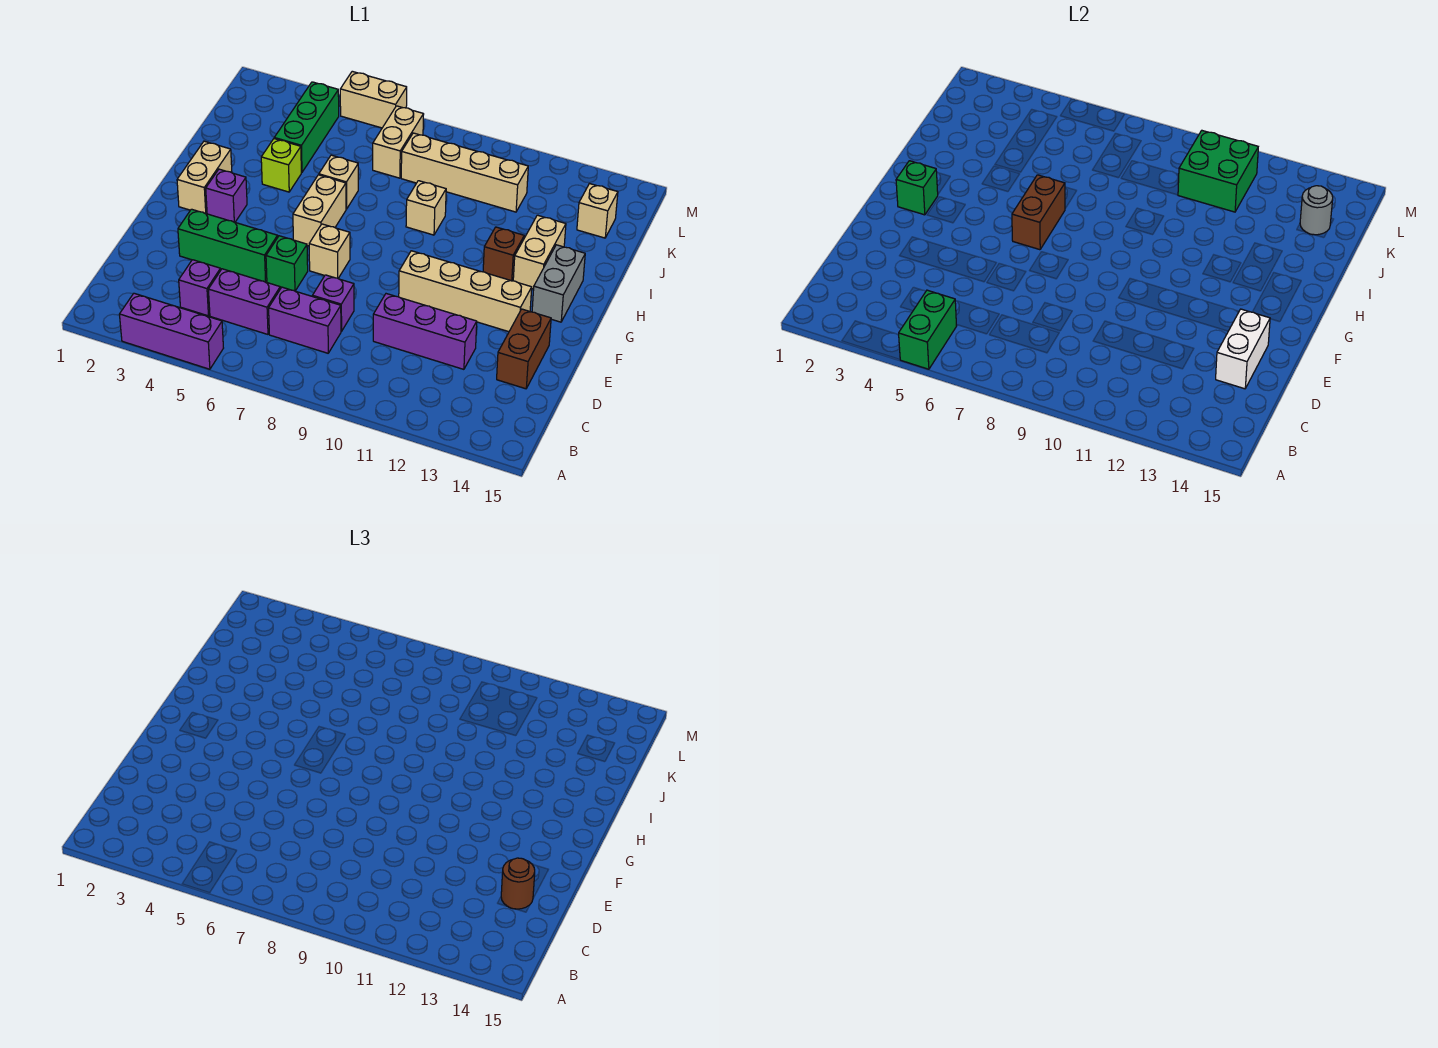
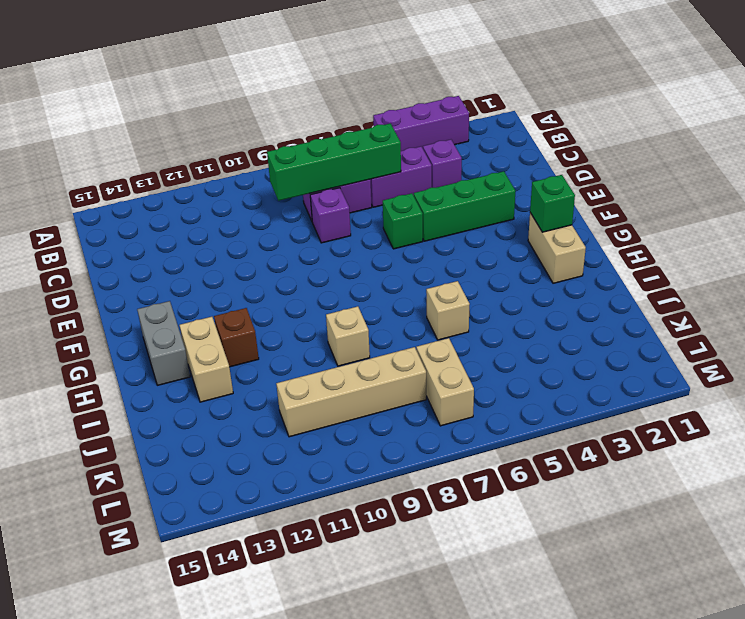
green brick C6:C9 level 2 -> none
none -> purple brick D10:D12 level 1
none -> brown brick D14:E14 level 1
none -> tan brick F7 level 1
none -> tan brick F10:F13 level 1

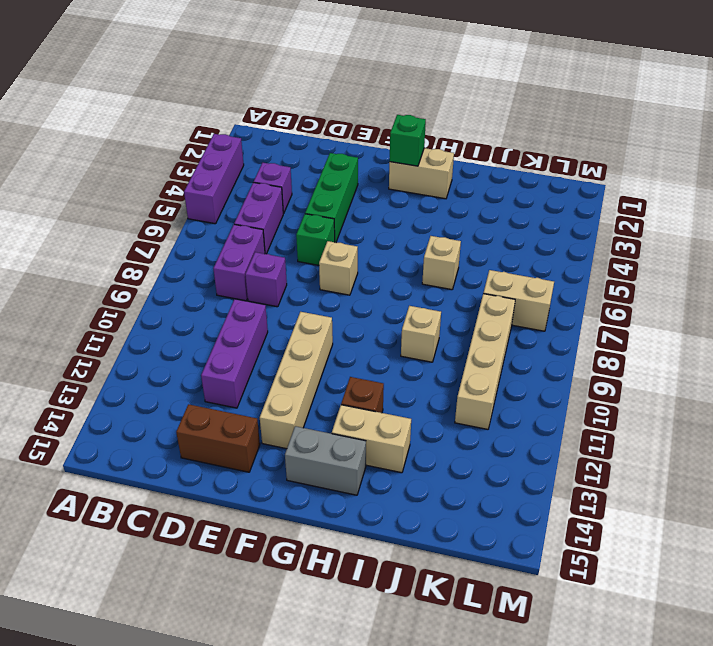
none -> purple brick G3 level 1
none -> tan brick G6:H6 level 1
none -> lime brick I4 level 1
none -> green brick J4:L4 level 1

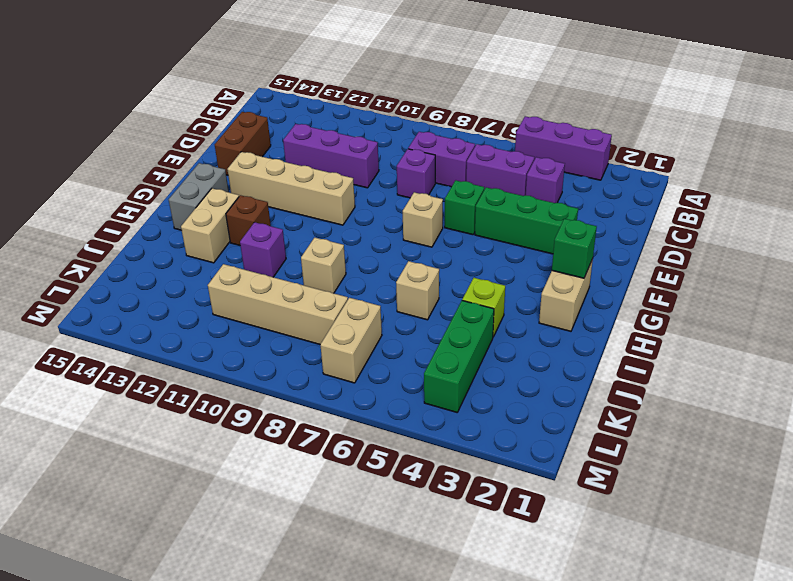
purple brick I11 level 1 -> purple brick G3 level 1
none -> tan brick G6:H6 level 1
none -> tan brick K14 level 1
none -> tan brick M5:M6 level 1
none -> green brick A5:B5 level 2

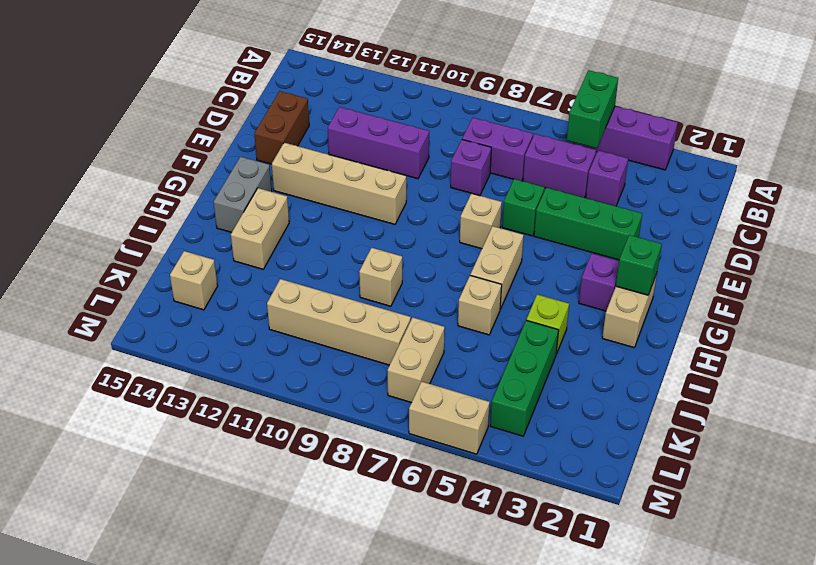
none -> brown brick H12 level 1
none -> white brick D14:E14 level 2
none -> brown brick G6:H6 level 2
none -> green brick K10:L11 level 2

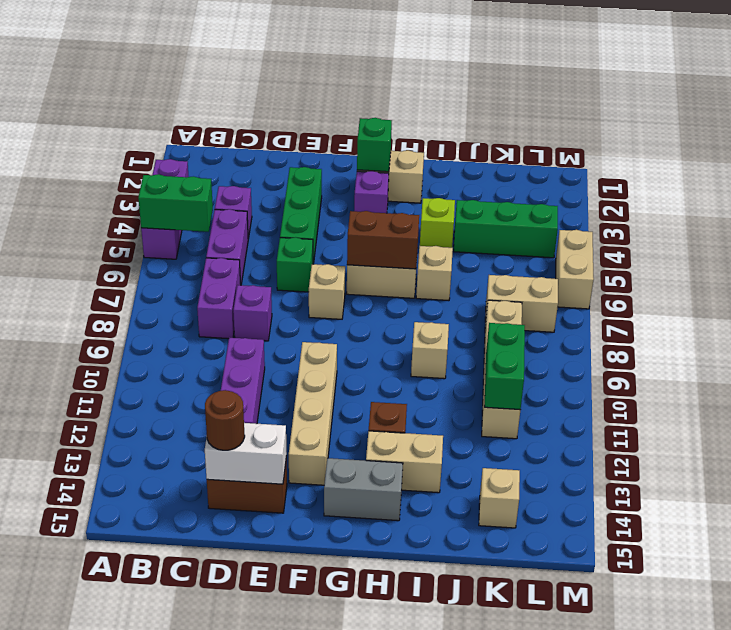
green brick K10:K11 level 2 -> green brick K10:L11 level 2
none -> grey round brick K14 level 2

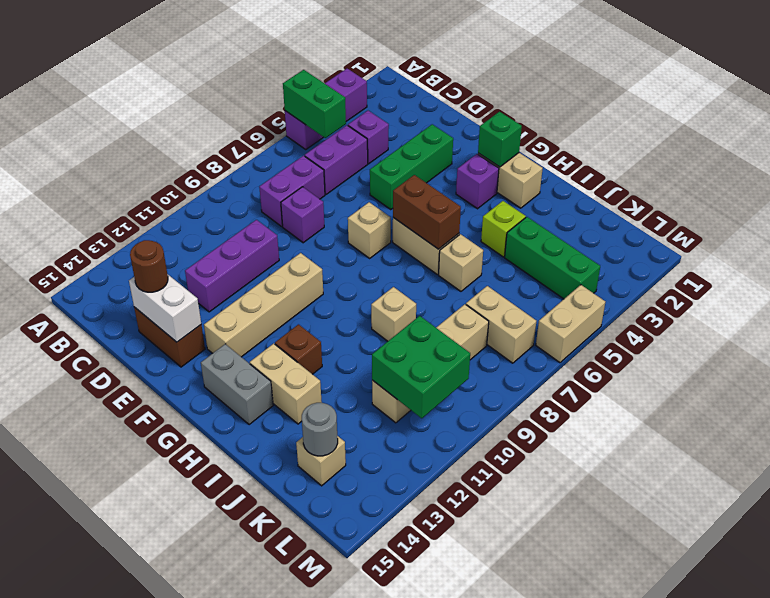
none -> green brick E6 level 1

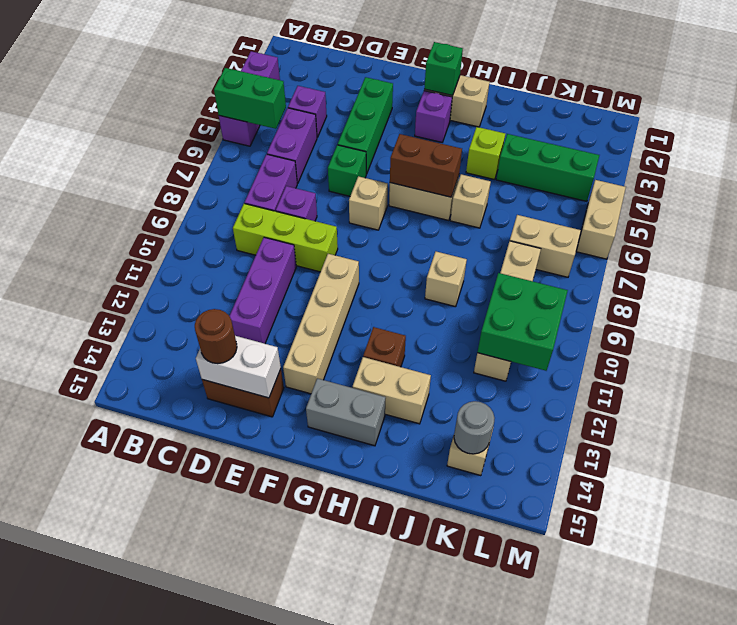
lime brick C9:E9 level 1 -> none

